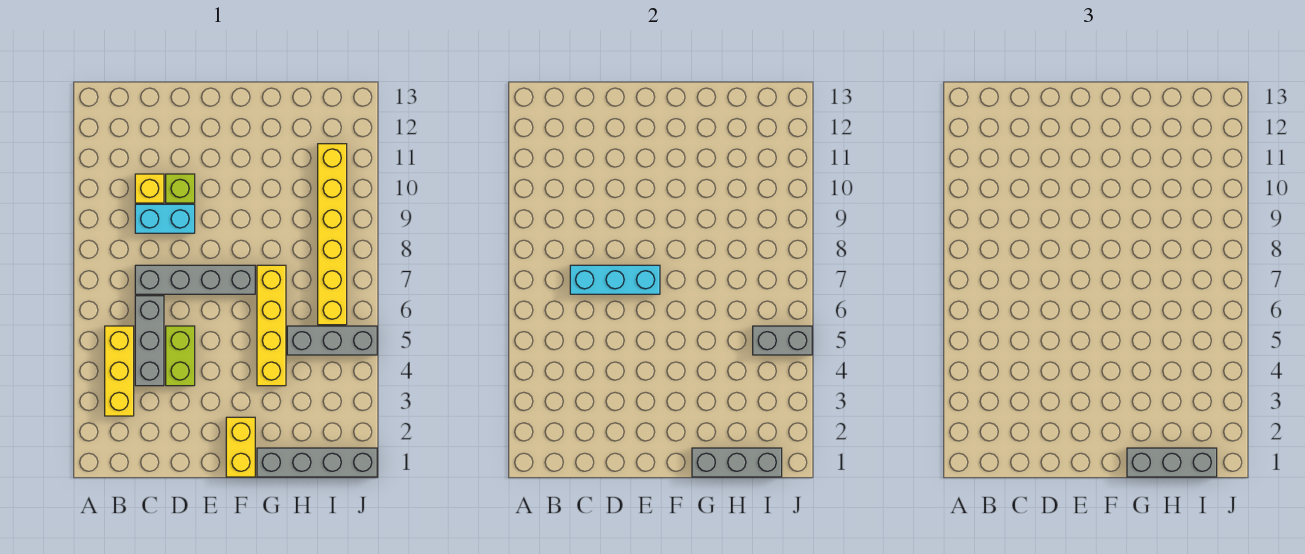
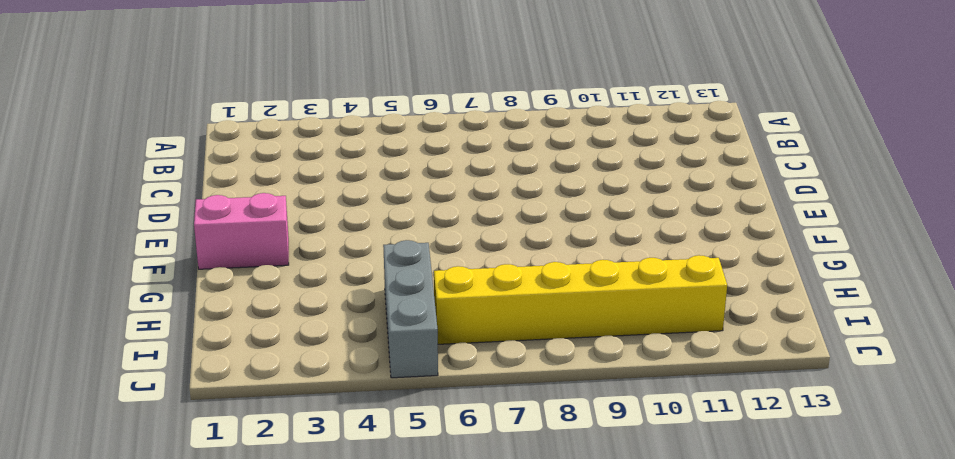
pink brick F1:F2 level 1 -> yellow brick F1:F2 level 1
none -> yellow brick B3:B5 level 1
none -> grey brick C4:C6 level 1
none -> grey brick C7:F7 level 1

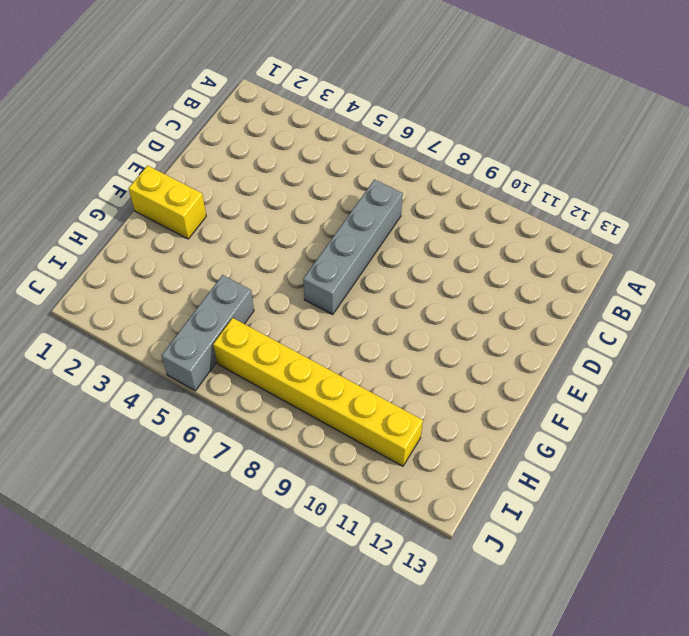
none -> yellow brick B3:B5 level 1
none -> grey brick C4:C6 level 1
none -> cyan brick C9:D9 level 1

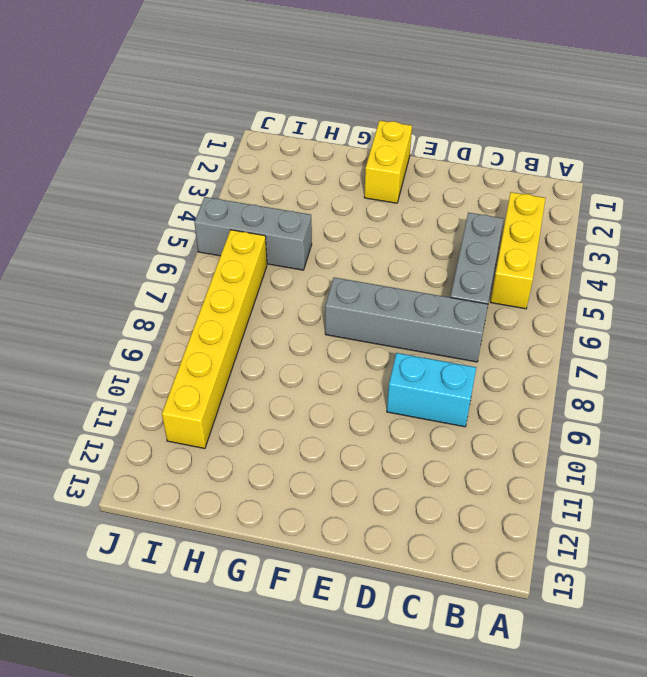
none -> yellow brick C10 level 1
none -> lime brick D4:D5 level 1
none -> lime brick D10 level 1

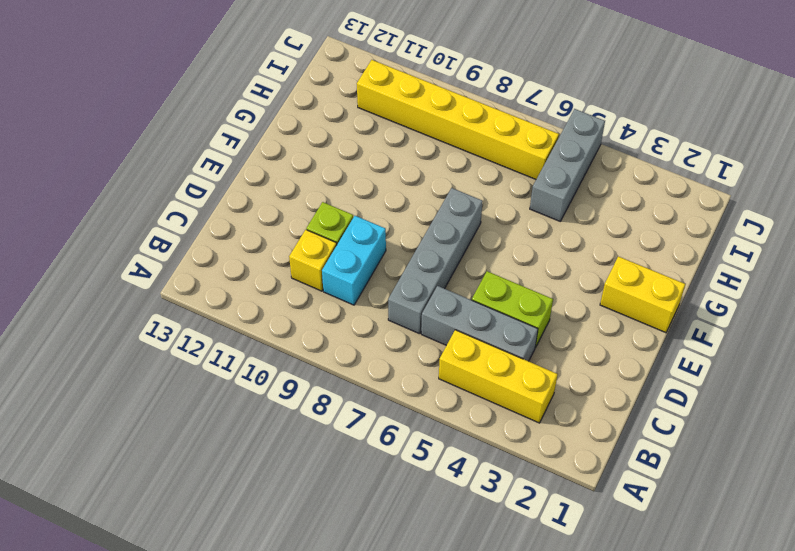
none -> grey brick G1:J1 level 1
none -> yellow brick G4:G7 level 1
none -> cyan brick C7:E7 level 2

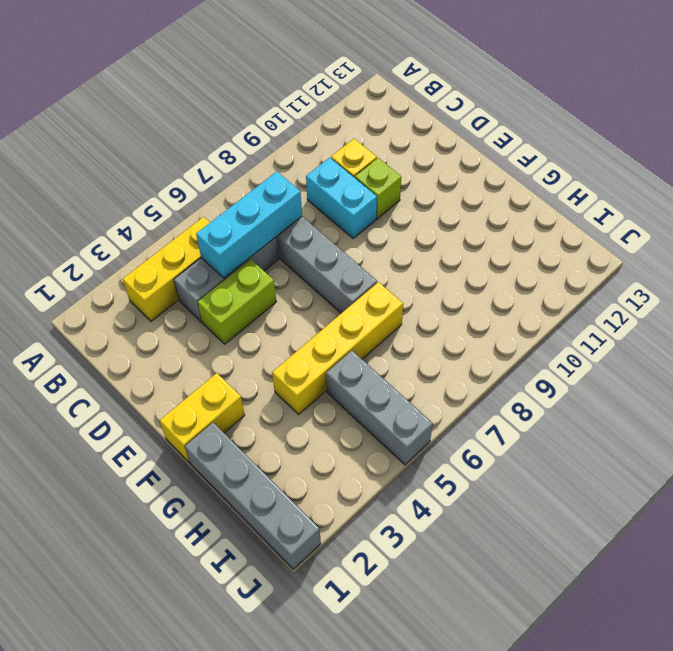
cyan brick C5:C7 level 2 -> cyan brick C7:E7 level 2
none -> yellow brick I6:I11 level 1
none -> grey brick G1:I1 level 2
none -> grey brick I5:J5 level 2

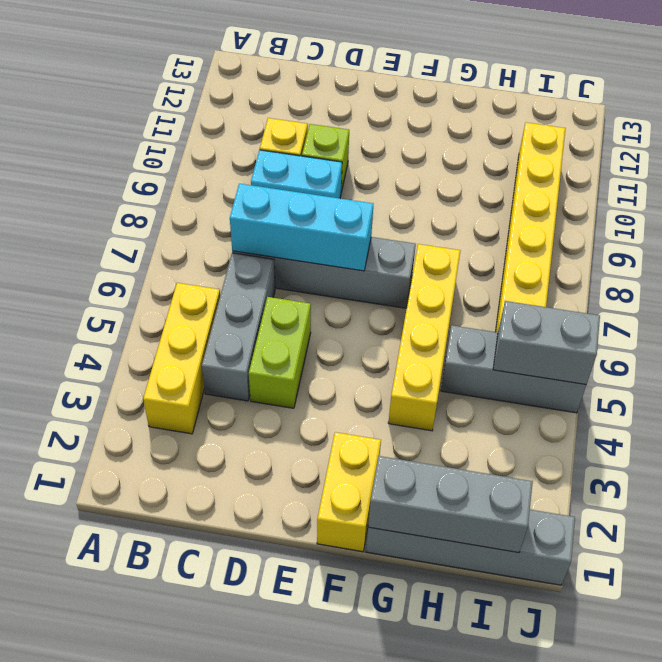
none -> grey brick G1:I1 level 3

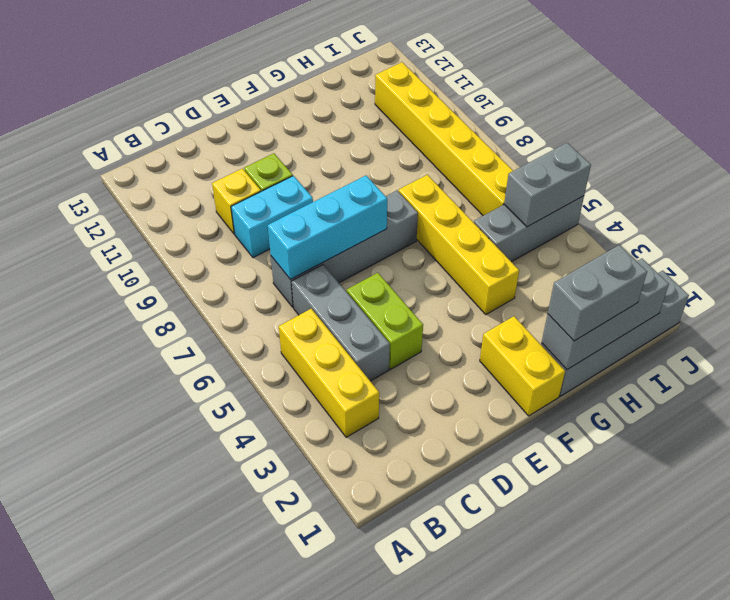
grey brick G1:H1 level 3 -> grey brick G1:I1 level 3

